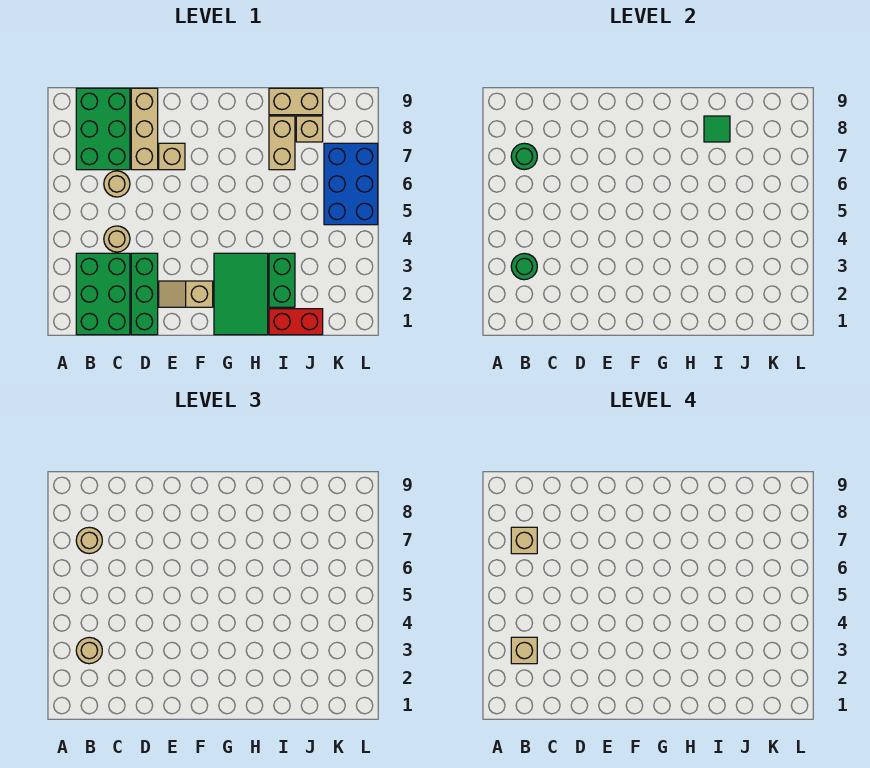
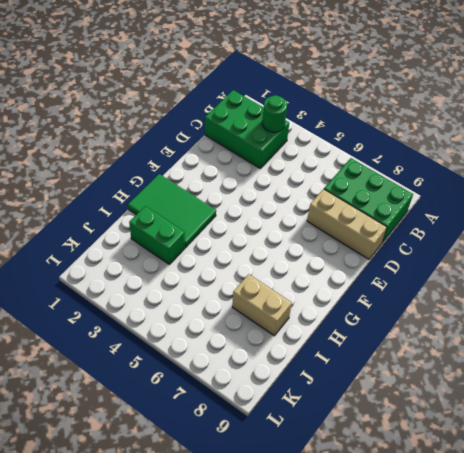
none -> tan round brick C4 level 1
none -> tan round brick C6 level 1
none -> green brick D1:D3 level 1

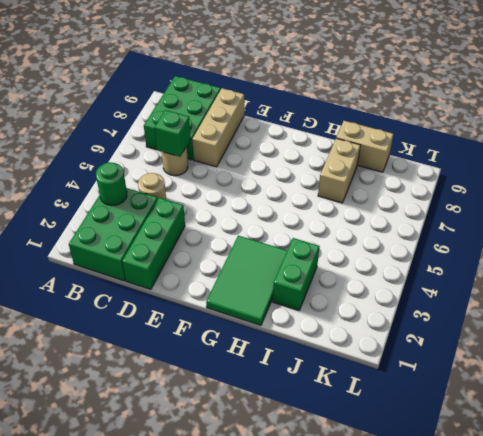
green brick C6 level 2 -> none
none -> tan slope E2:F2 level 1 top F
none -> tan brick E7 level 1
none -> red brick I1:J1 level 1

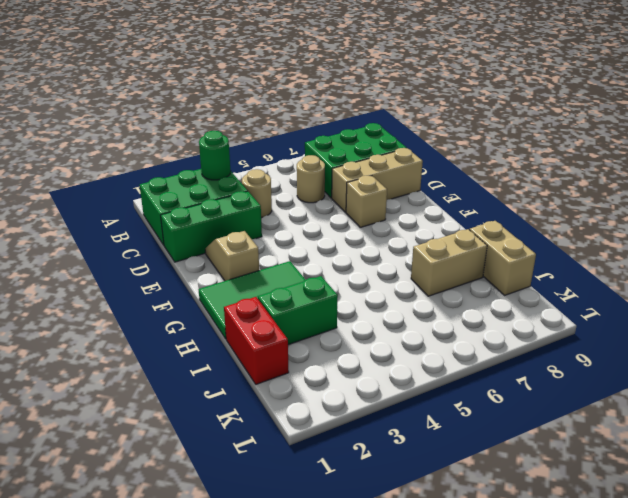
none -> tan brick J8 level 1
none -> blue brick K5:L7 level 1
none -> green round brick B7 level 2

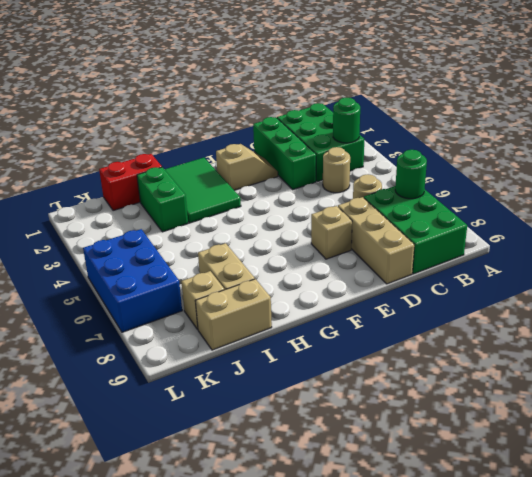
none -> green tile I8 level 2
none -> tan round brick B3 level 3
none -> tan round brick B7 level 3

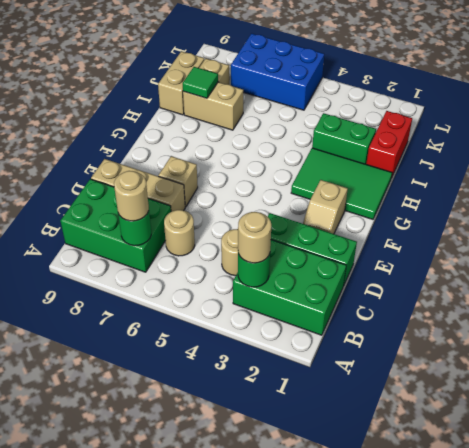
none -> tan brick B3 level 4
none -> tan brick B7 level 4

